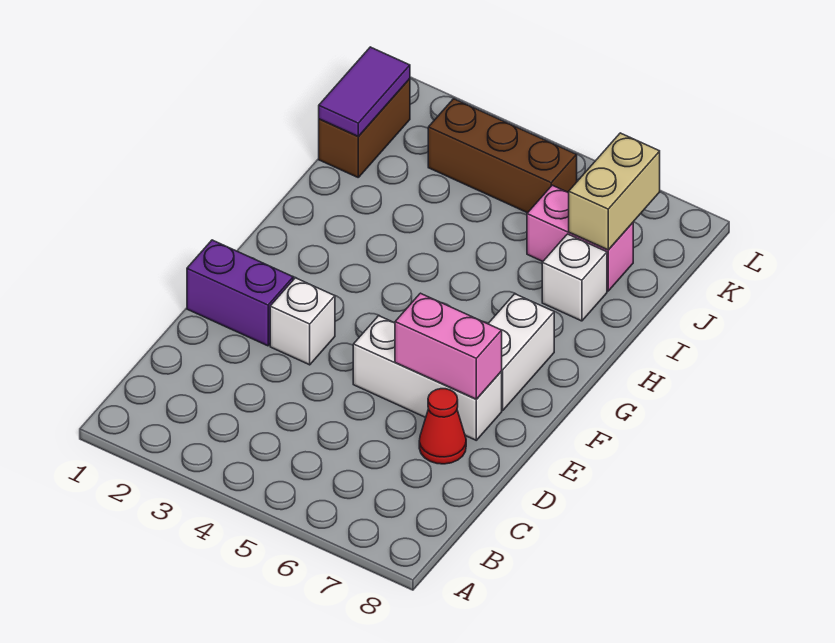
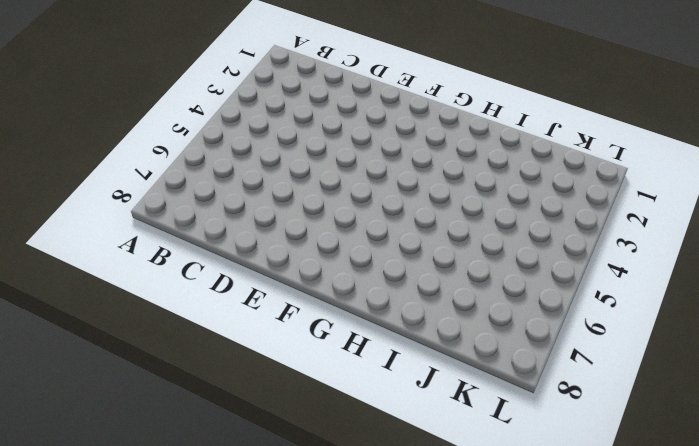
none -> red cone D7 level 1
none -> purple brick E1:E2 level 1
none -> white brick E3 level 1

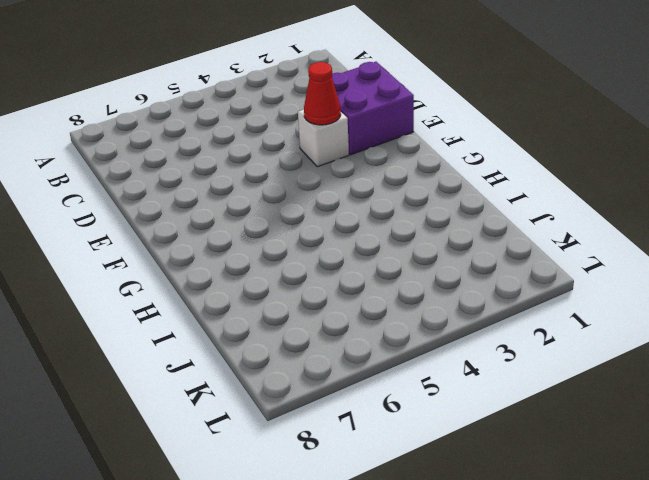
purple brick D1:E2 level 1 -> purple brick E1:E2 level 1
red cone E3 level 2 -> red cone D7 level 1
none -> white brick E5:E7 level 1
none -> white brick F7:G7 level 1
none -> white brick I7 level 1

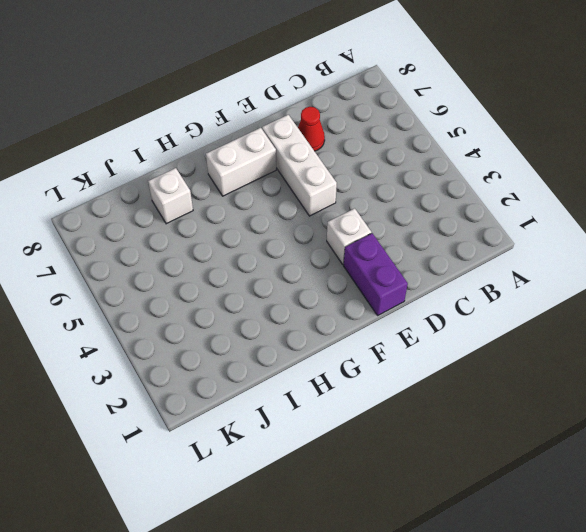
none -> brown brick J1:K1 level 1
none -> pink brick J6:J7 level 1
none -> brown brick K3:K5 level 1

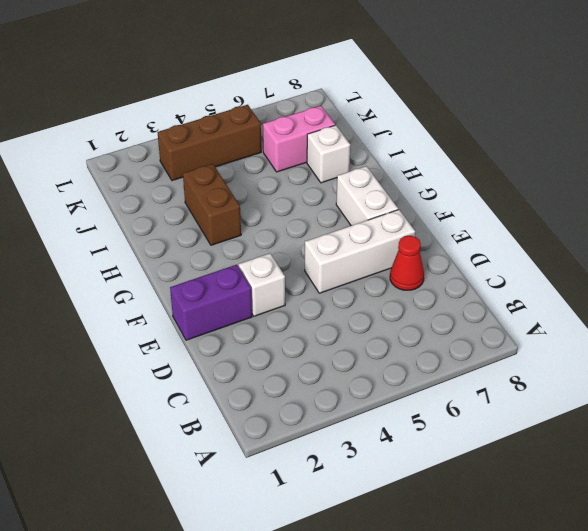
brown brick H3:I3 level 1 -> brown brick J1:K1 level 1
none -> pink brick E6:E7 level 2
none -> purple tile J1:K1 level 2
none -> tan brick J7:K7 level 2

